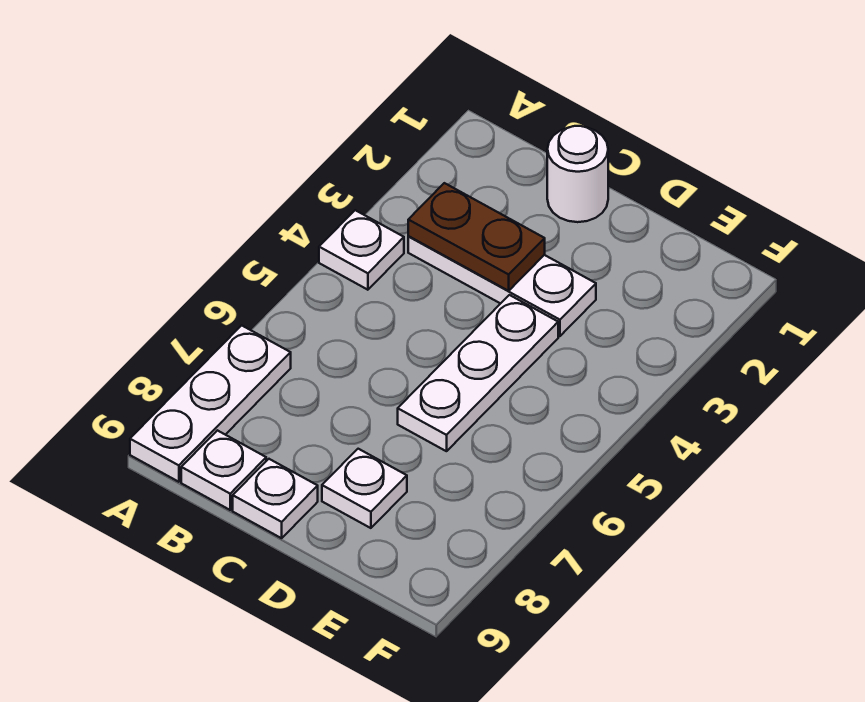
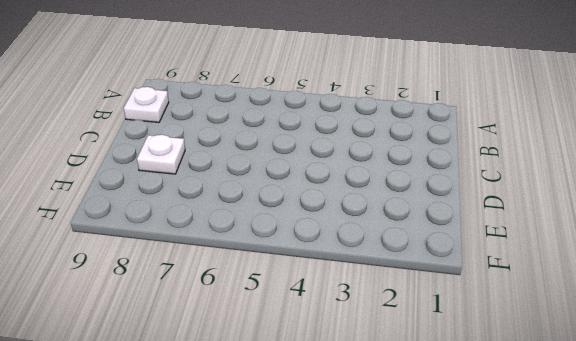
none -> white plate A4 level 1
none -> white plate A7:A9 level 1

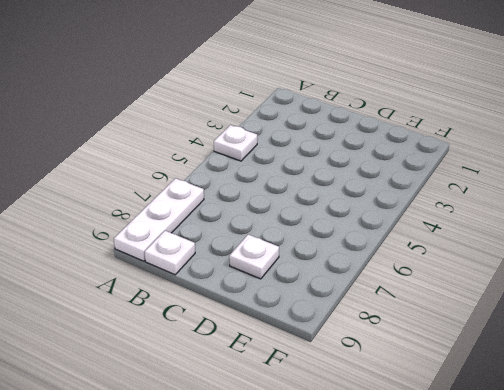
none -> white plate B3:D3 level 1
none -> white round brick C1 level 1

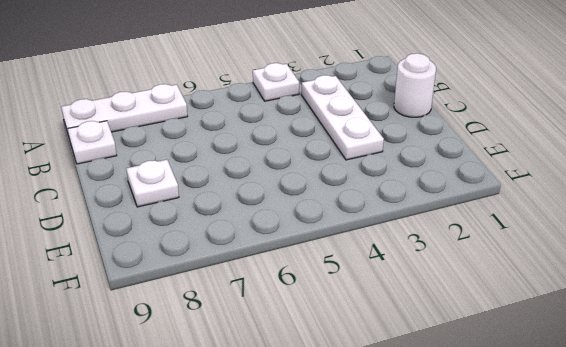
none -> white plate C9 level 1
none -> white plate D4:D6 level 1

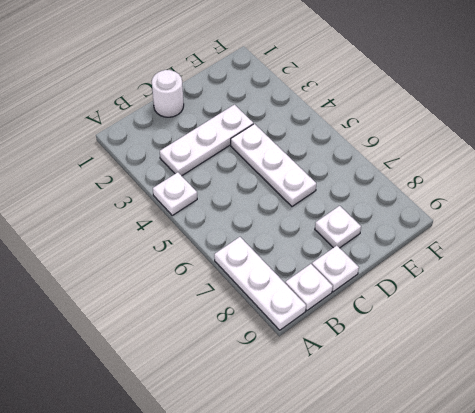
none -> brown plate B3:C3 level 2

